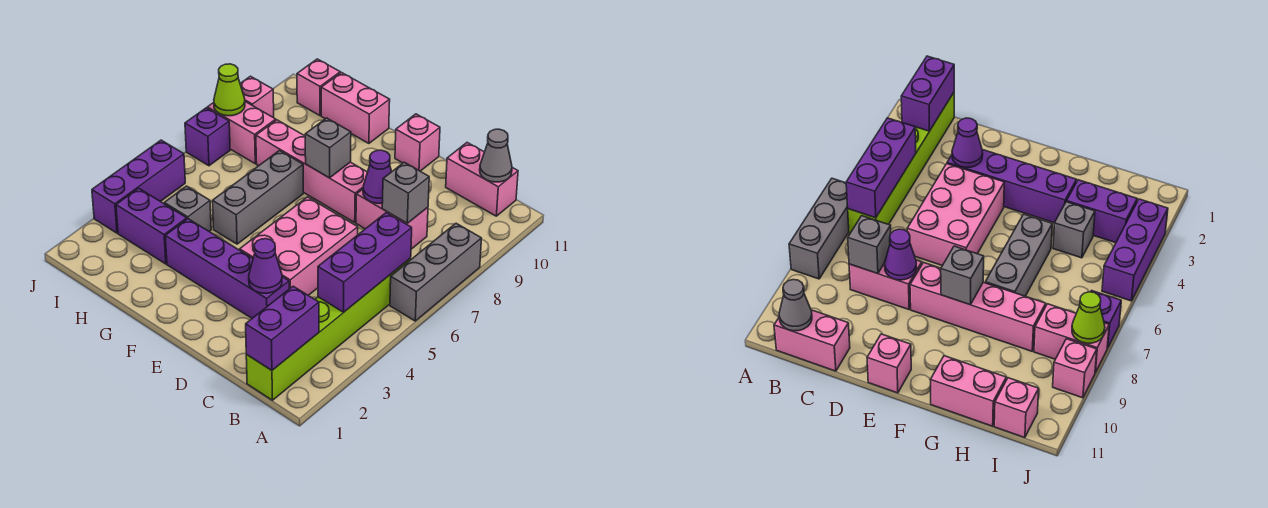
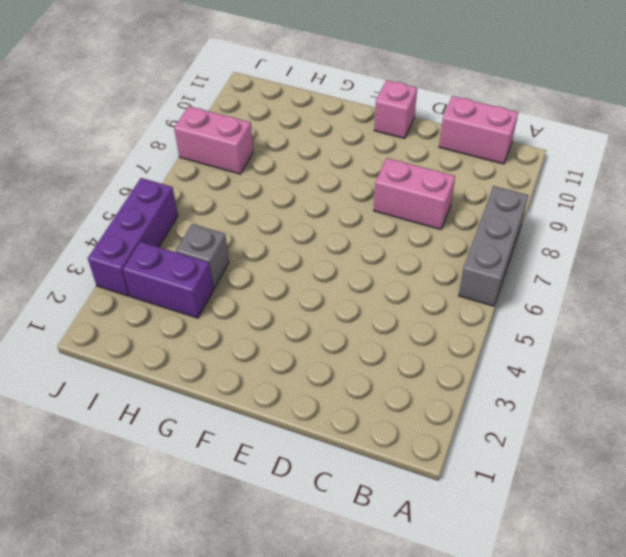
none -> lime brick B1:B6 level 1
none -> purple brick D3:G3 level 1
none -> pink brick D4:E6 level 1

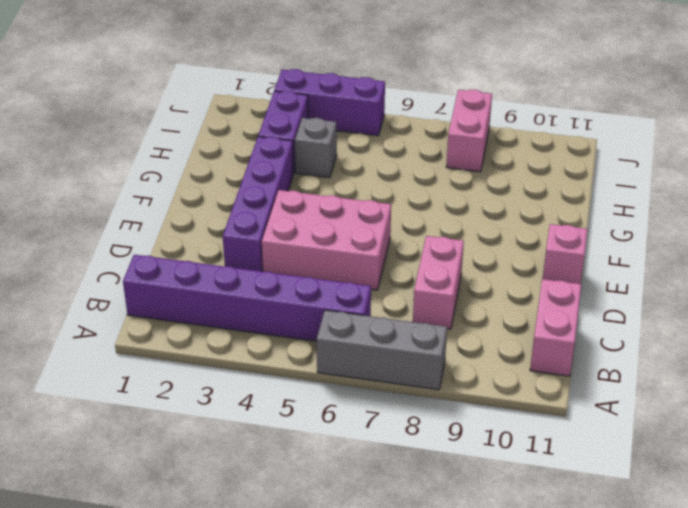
purple brick B1:B6 level 1 -> lime brick B1:B6 level 1
none -> pink brick E8:H8 level 1
none -> grey brick G5:G7 level 1
none -> pink brick G11:H11 level 1

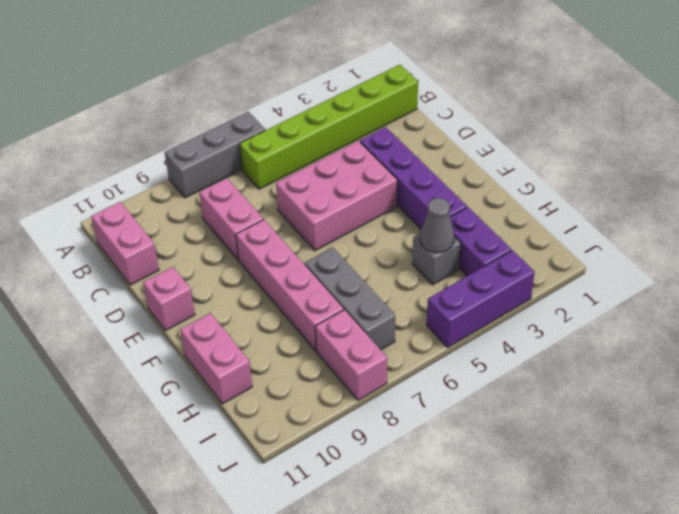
grey brick G7:I7 level 1 -> grey brick G5:G7 level 1
grey cone H4 level 2 -> grey cone B11 level 2
none -> pink brick I11 level 1
none -> purple brick J7 level 1
none -> pink brick J9 level 1

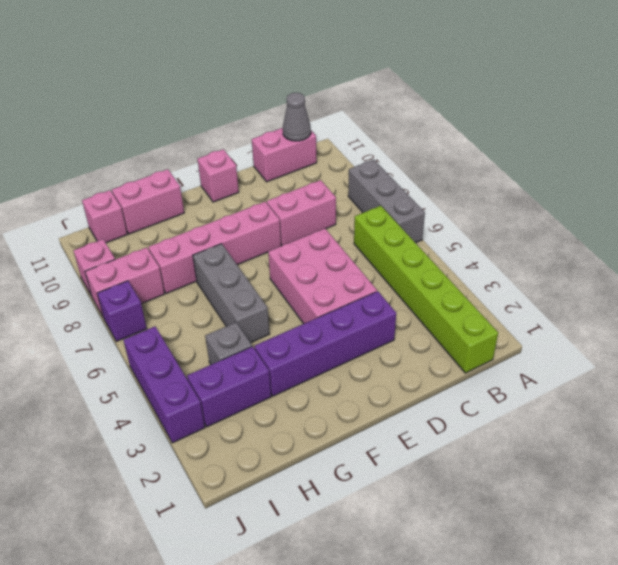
none -> purple brick B1:B2 level 2
none -> purple brick B4:B6 level 2
none -> grey brick C8 level 2

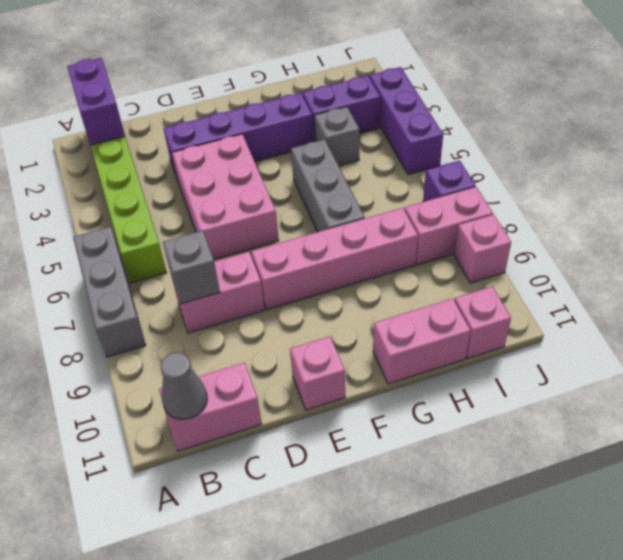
none -> purple brick B4:B6 level 2
none -> purple cone D3 level 2
none -> purple cone D8 level 2

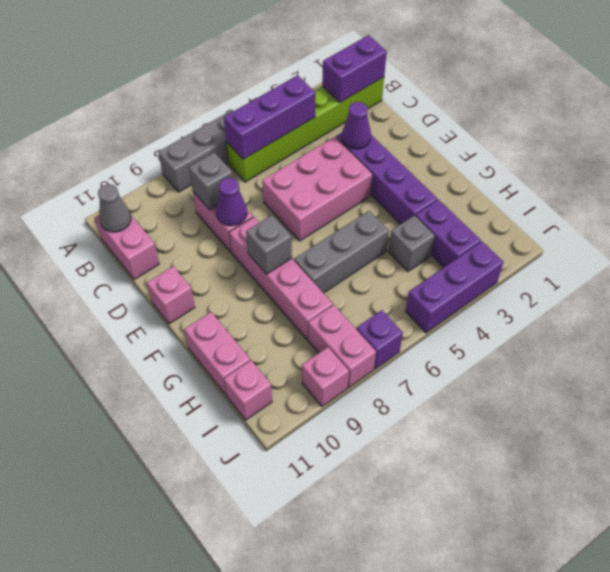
none -> lime cone J8 level 2

